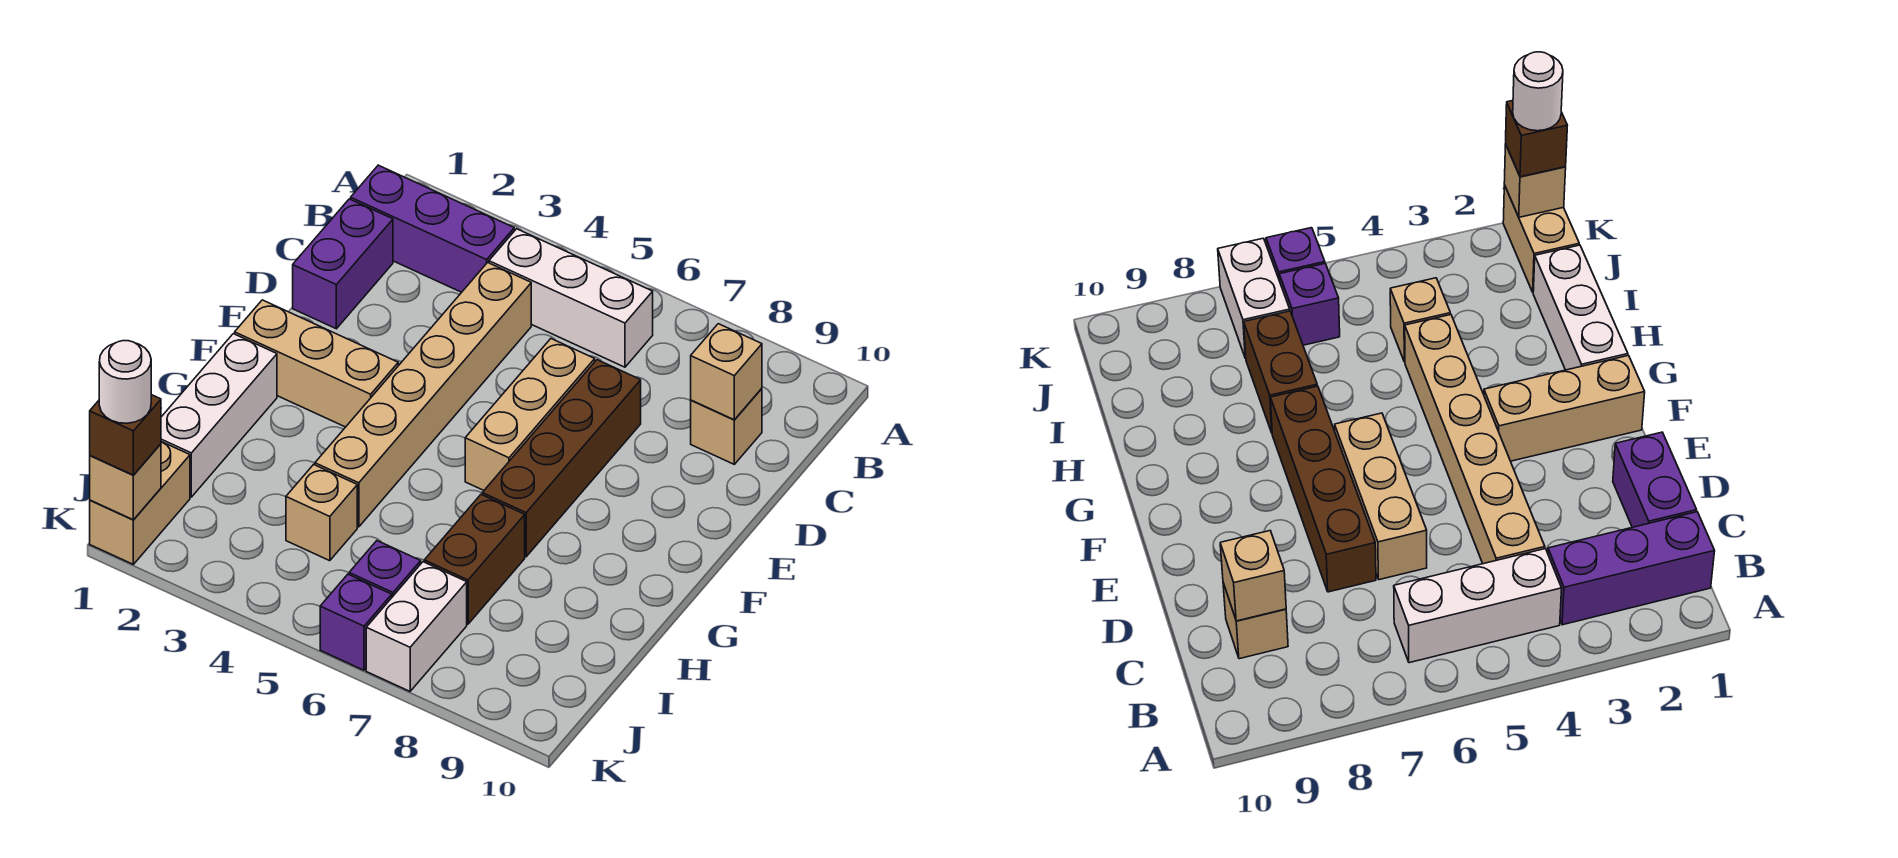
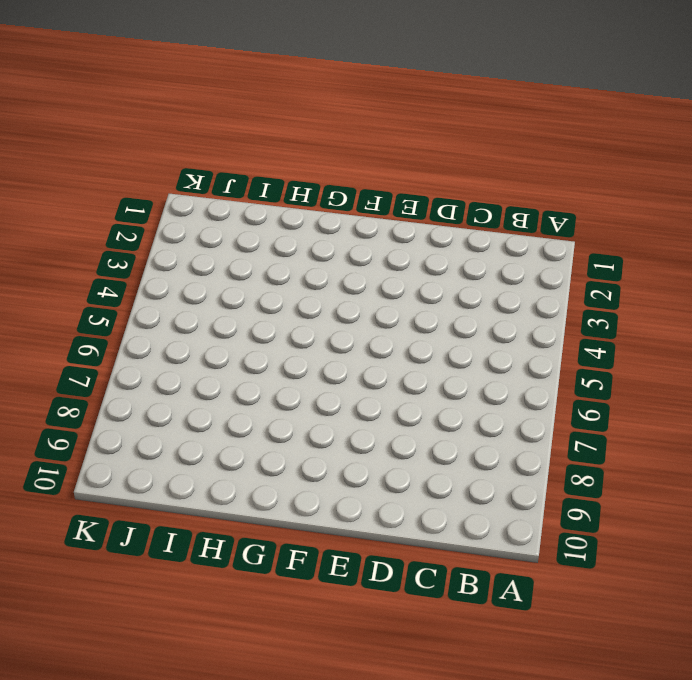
none -> purple brick B1:B3 level 1
none -> white brick B4:B6 level 1
none -> purple brick C1:D1 level 1

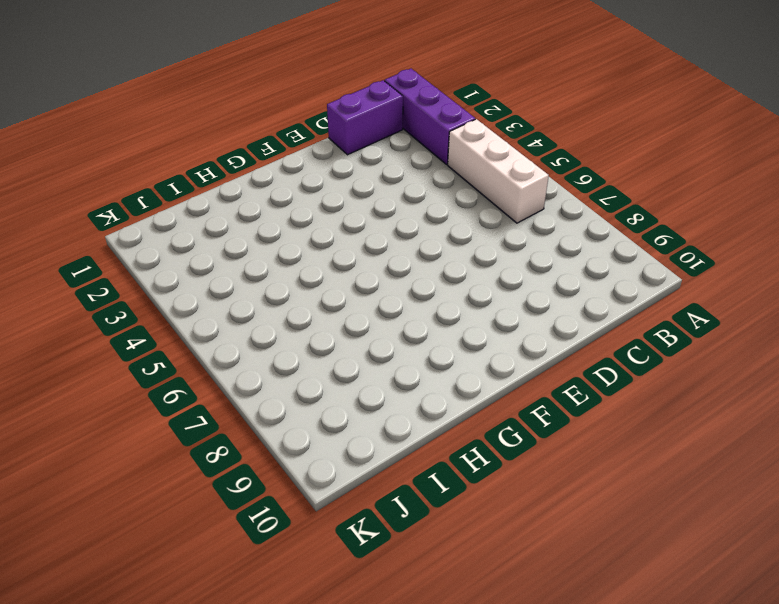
none -> tan brick C4:H4 level 1
none -> tan brick C9 level 1
none -> tan brick D6:F6 level 1

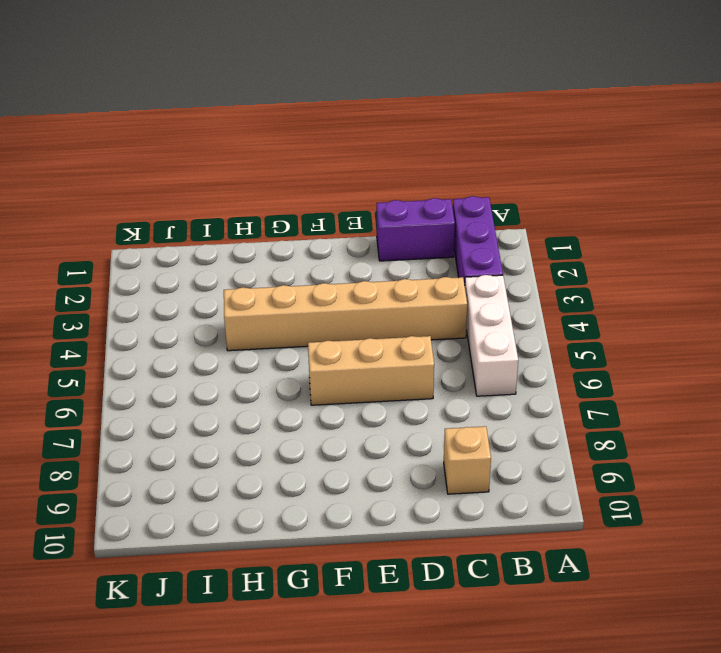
none -> brown brick D7:G7 level 1
none -> tan brick F1:F3 level 1
none -> white brick G1:I1 level 1

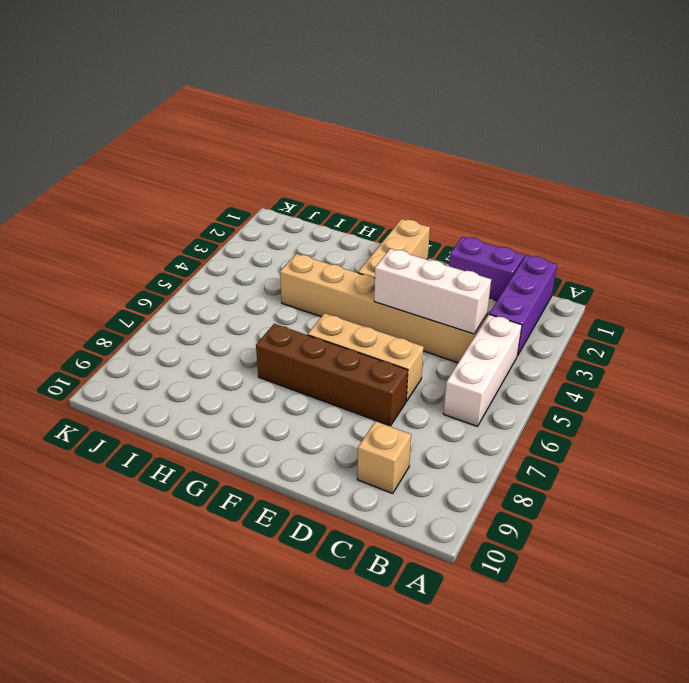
white brick C4:E4 level 2 -> white brick G1:I1 level 1
none -> brown brick H7:I7 level 1
none -> tan brick I4 level 1
none -> tan brick J1:K1 level 1

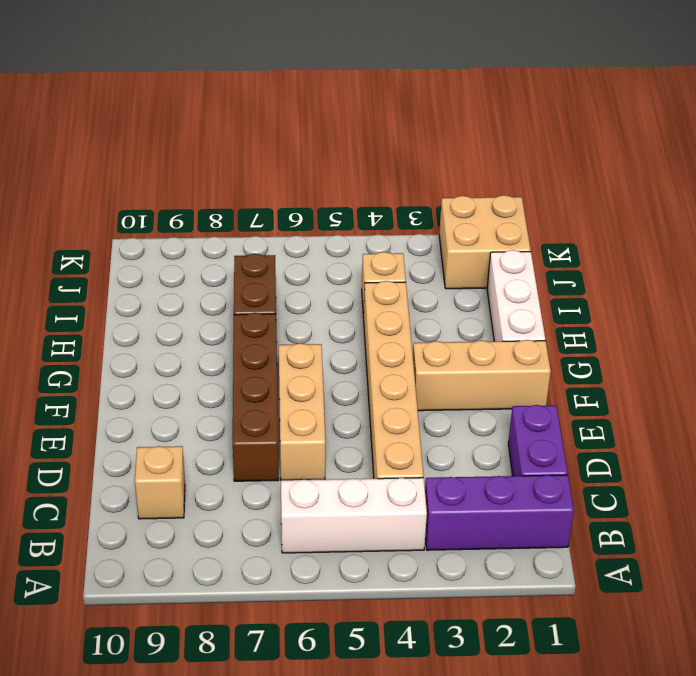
tan brick J1:K2 level 1 -> tan brick J1:K1 level 1
none -> purple brick J6 level 1
none -> white brick J7:K7 level 1
none -> purple brick K6 level 1

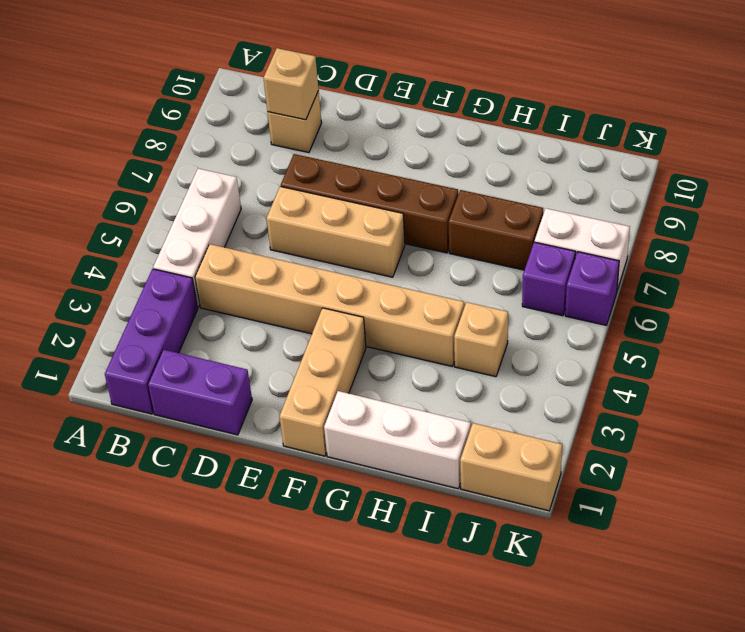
none -> tan brick K1 level 2
none -> brown brick K1 level 3
none -> white round brick K1 level 4

